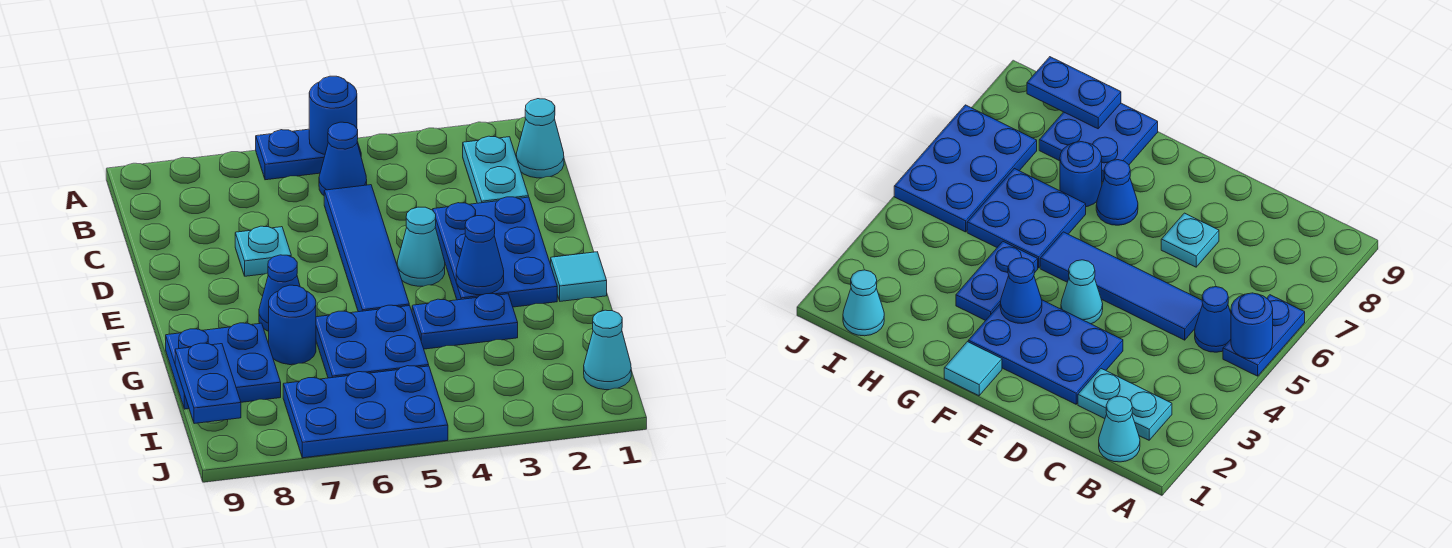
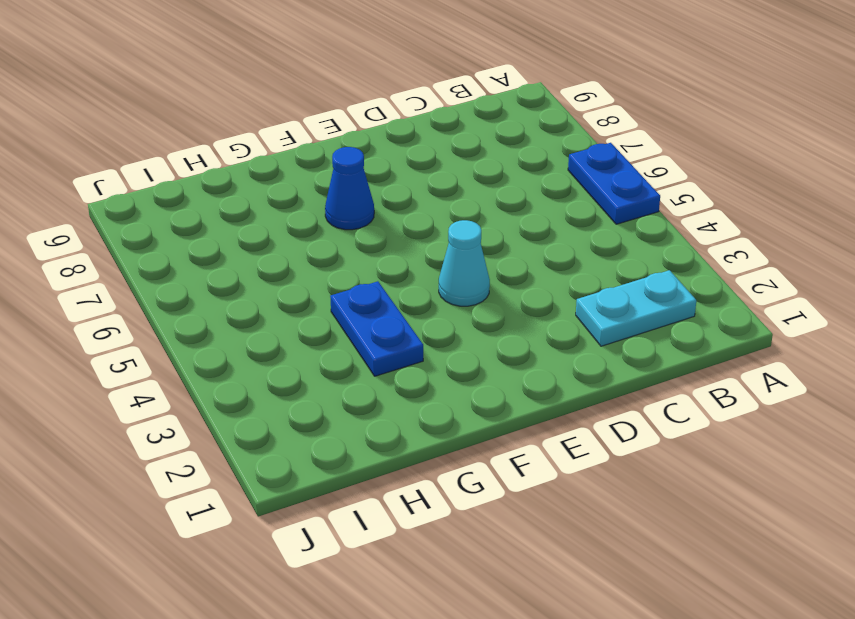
none -> cyan cone B1 level 1
none -> blue cone B5 level 1
none -> blue tile C5:F5 level 1

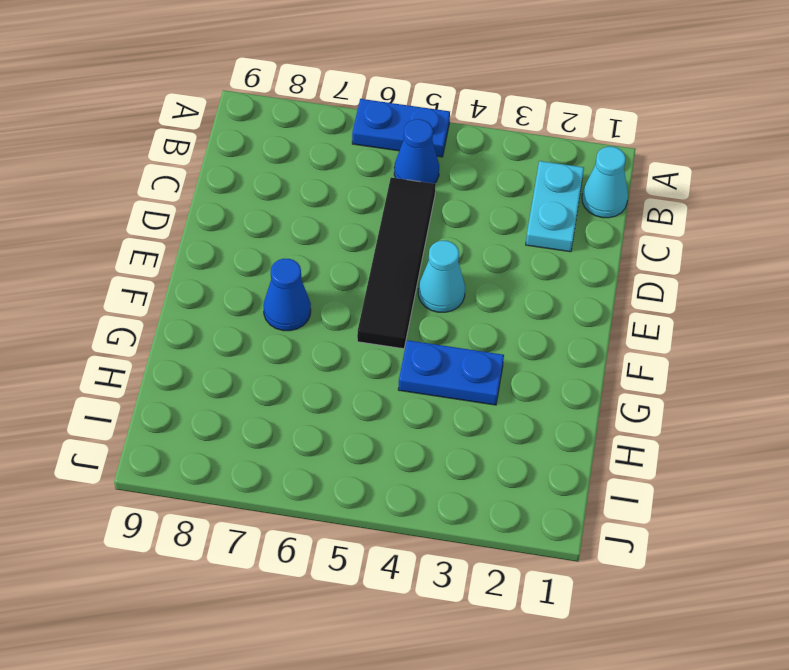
black tile C5:F5 level 1 -> blue tile C5:F5 level 1
none -> blue plate D2:F3 level 1
none -> cyan plate D7 level 1
none -> cyan tile F1 level 1

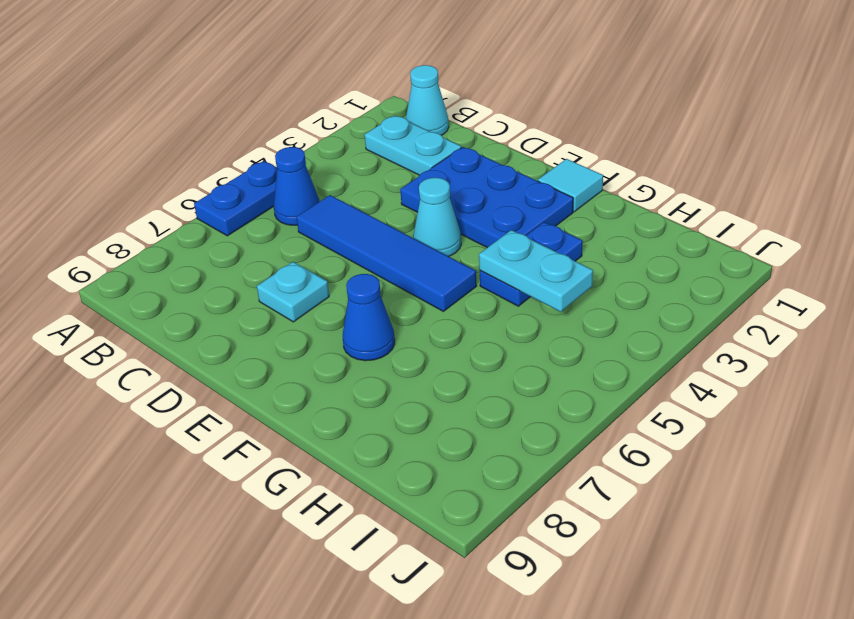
cyan plate G4:H4 level 2 -> none
none -> blue plate G5:H6 level 1
none -> blue round brick G7 level 1
none -> blue plate G8:H9 level 1

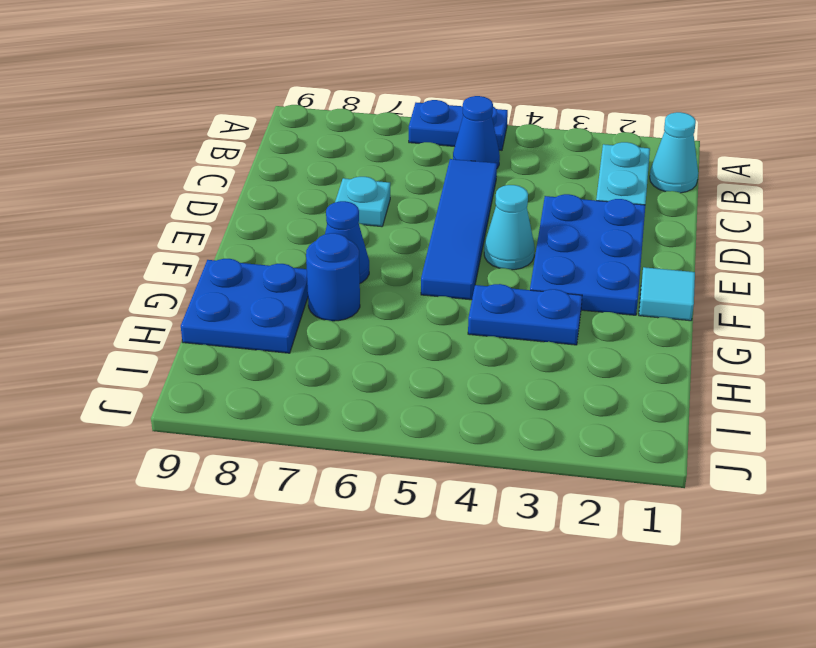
none -> blue plate G5:H6 level 1
none -> cyan cone I1 level 1
none -> blue plate I5:J7 level 1

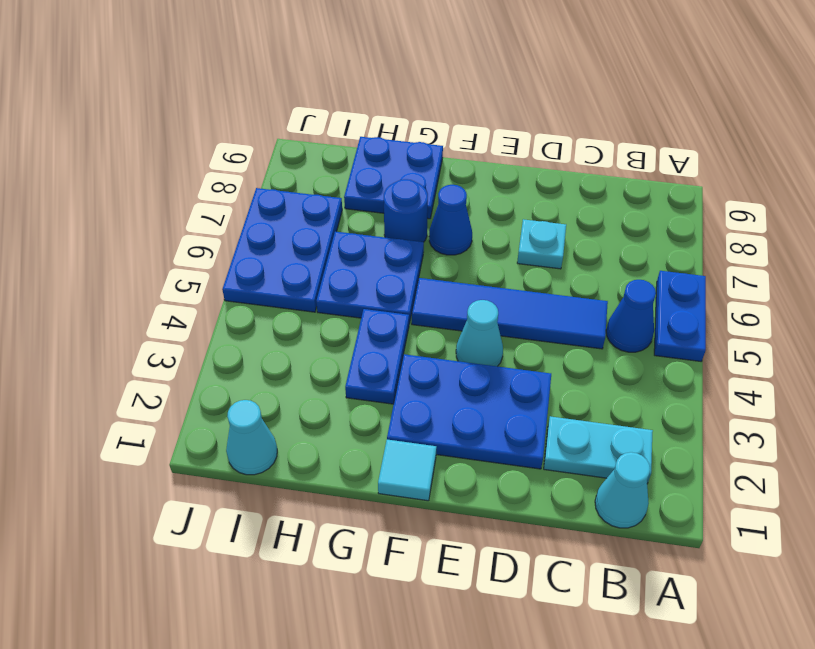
none -> blue round brick A5 level 2
none -> blue cone F3 level 2
none -> blue plate H9:I9 level 2

